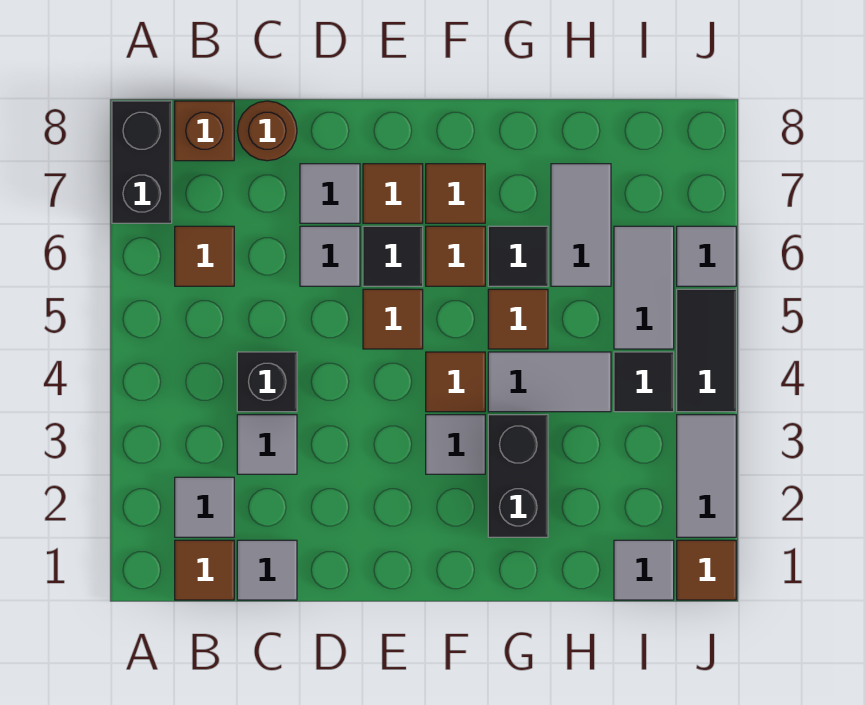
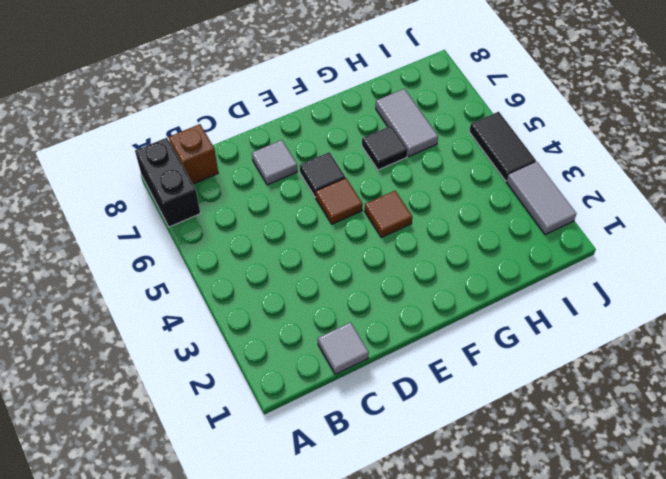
none -> brown tile B1 level 1
none -> grey tile B2 level 1
none -> brown tile B6 level 1
none -> grey tile C3 level 1

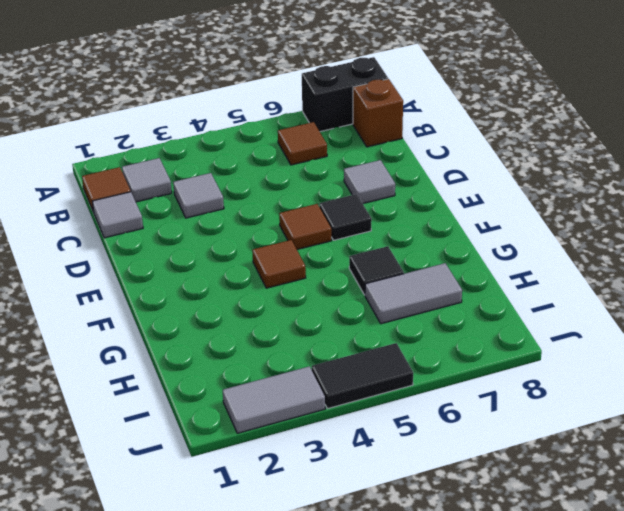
none -> black brick C4 level 1
none -> brown round brick C8 level 1
none -> grey tile D6 level 1
none -> brown tile E7 level 1

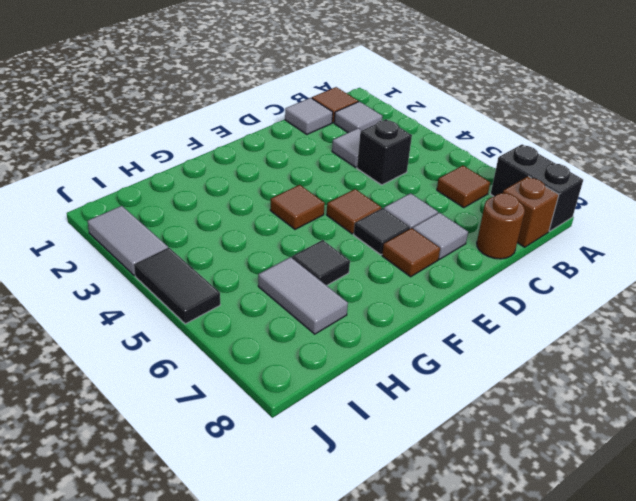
none -> grey tile F3 level 1
none -> brown tile F6 level 1
none -> brown tile F7 level 1
none -> black brick G2:G3 level 1

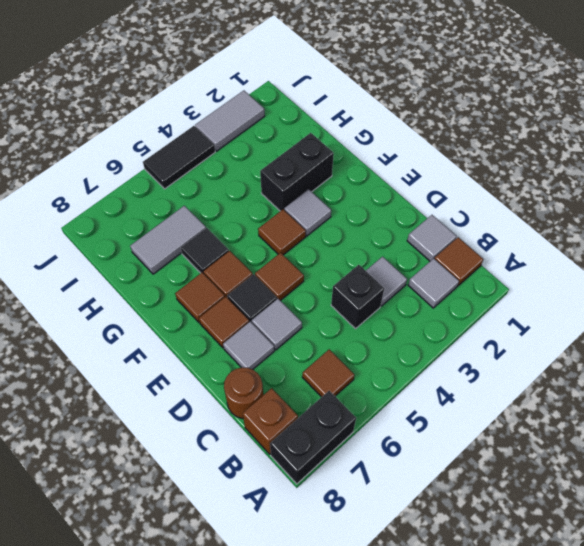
none -> grey tile G4:H4 level 1
none -> brown tile G5 level 1
none -> grey tile I1 level 1
none -> black tile I4 level 1

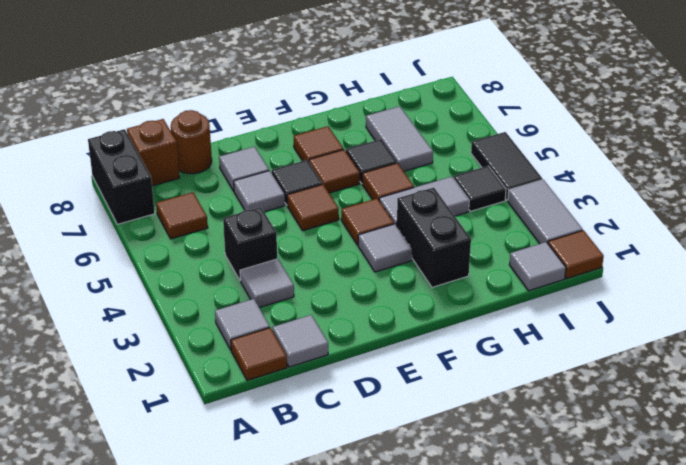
none -> brown tile E7 level 1
none -> grey tile I5:I6 level 1
none -> grey tile J6 level 1

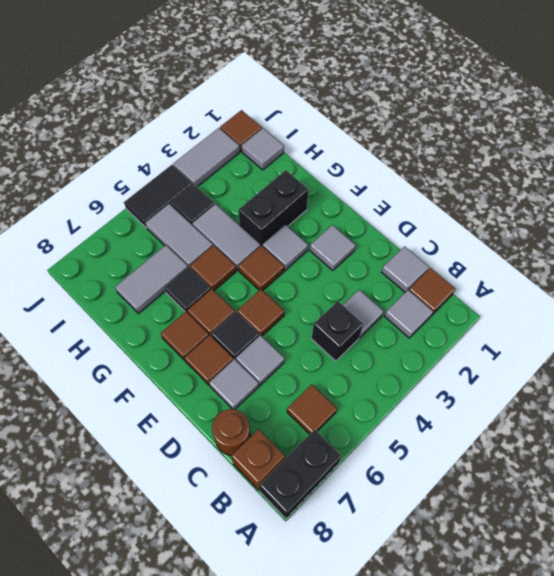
grey tile E2 level 1 -> grey tile J6 level 1
grey tile H5:I5 level 1 -> grey tile I5:I6 level 1

